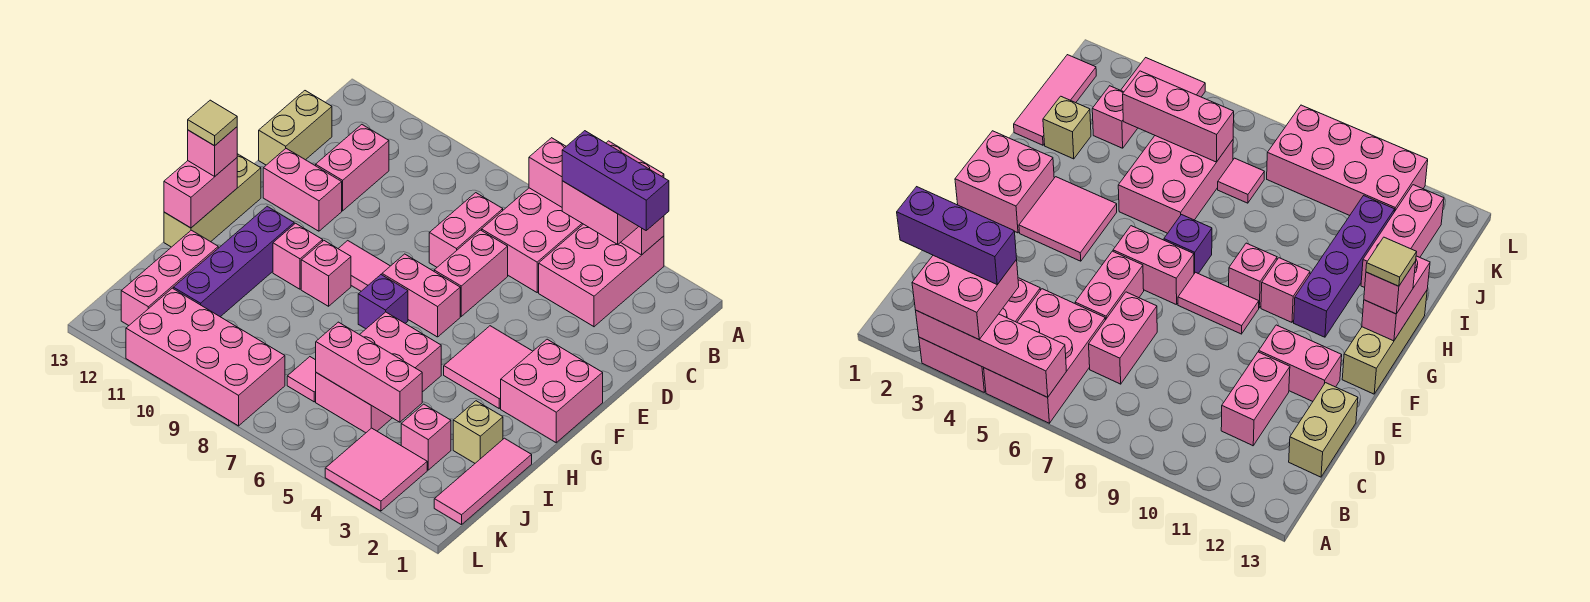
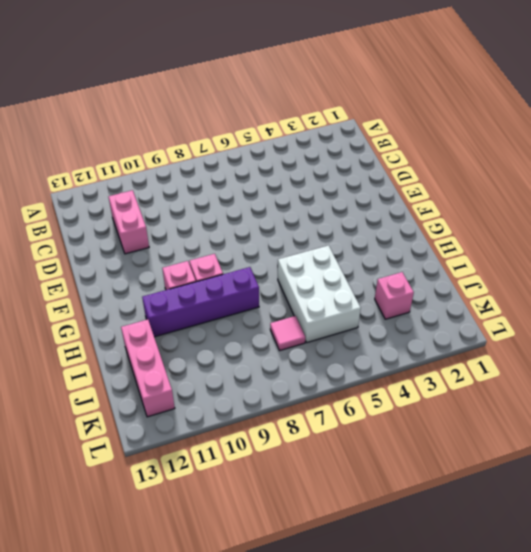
white brick H5:J6 level 1 -> pink brick H5:J6 level 1
purple brick H8:H11 level 1 -> purple brick G11:J11 level 1
none -> pink brick A3:C4 level 1
none -> pink brick A5:C6 level 1
none -> pink brick C7:D7 level 1
none -> tan brick C13:D13 level 1

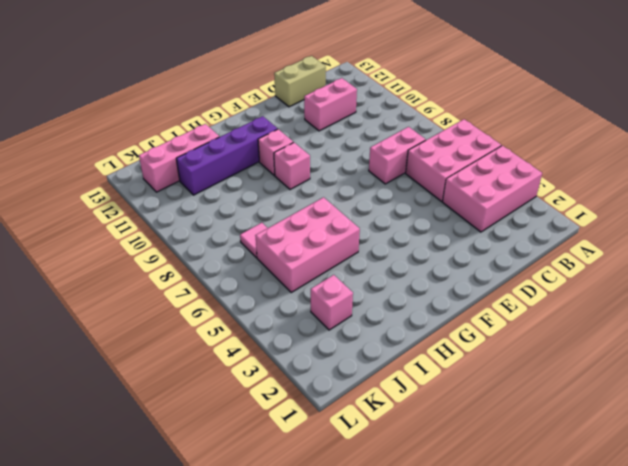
none -> pink brick D6:E6 level 1
none -> pink brick E11:E12 level 1
none -> pink brick F1:G2 level 1
none -> pink tile F3:G4 level 1

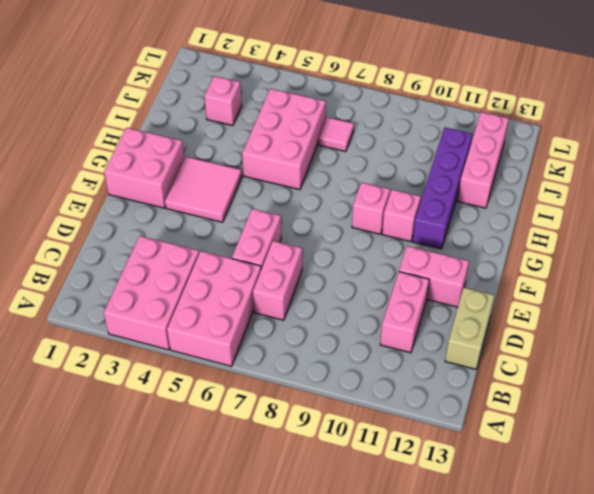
none -> pink brick F6:F7 level 1
none -> pink tile F8:F9 level 1
none -> tan brick F13:H13 level 1
none -> purple brick G7 level 1

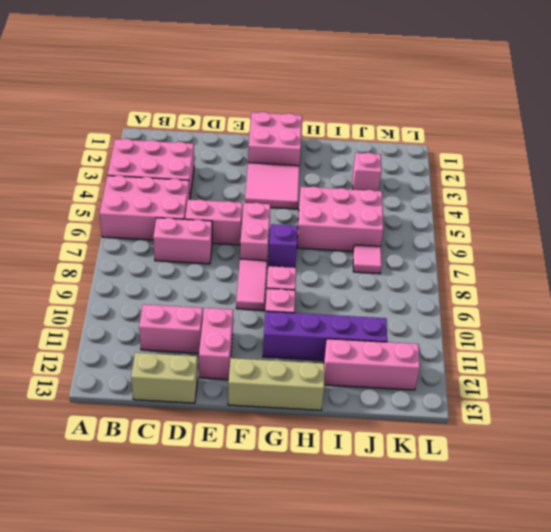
none -> pink tile I1:K1 level 1
none -> tan brick I2 level 1
none -> pink tile K3:L4 level 1
none -> pink brick K8:L11 level 1

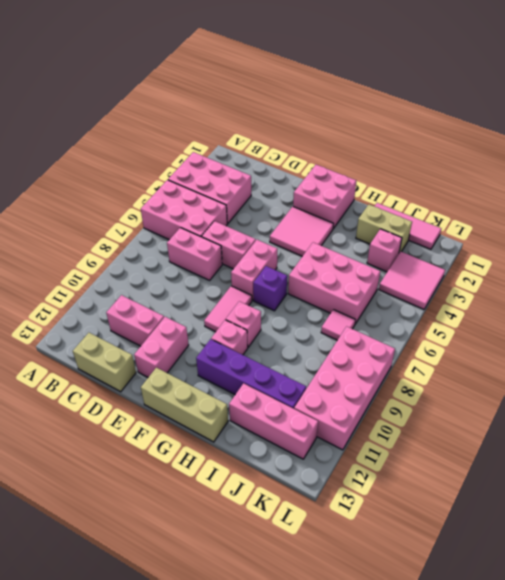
tan brick I2:J2 level 1 -> tan brick I2 level 1
none -> pink brick A3:A6 level 2
none -> pink brick G13:H13 level 2
none -> pink brick J4:J6 level 2
none -> pink brick A3:B4 level 3

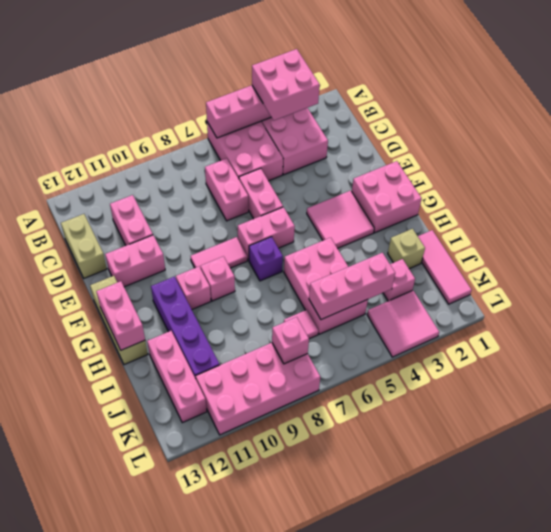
pink brick K8 level 2 -> pink brick G13 level 3
none -> purple brick B2:B4 level 4
none -> tan tile G13 level 4

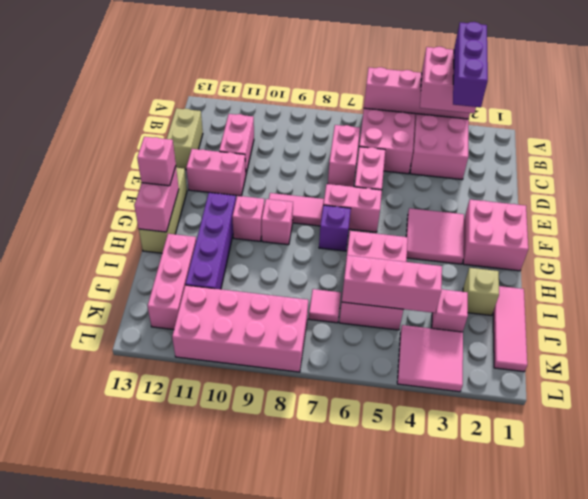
purple brick A3:C3 level 4 -> purple brick B2:B4 level 4
none -> tan tile G13 level 4

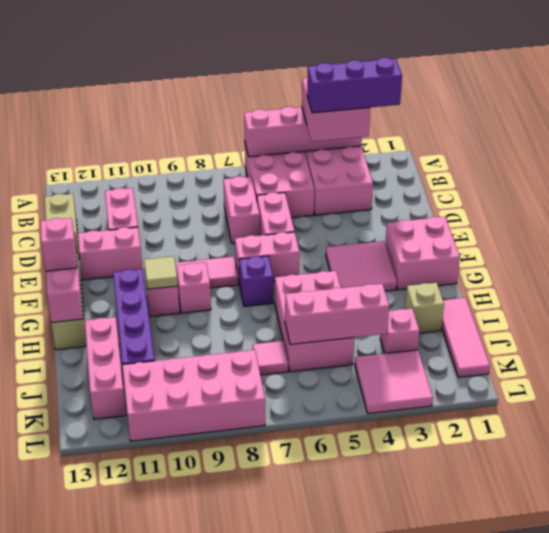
tan tile G10 level 2 -> tan tile G13 level 4

